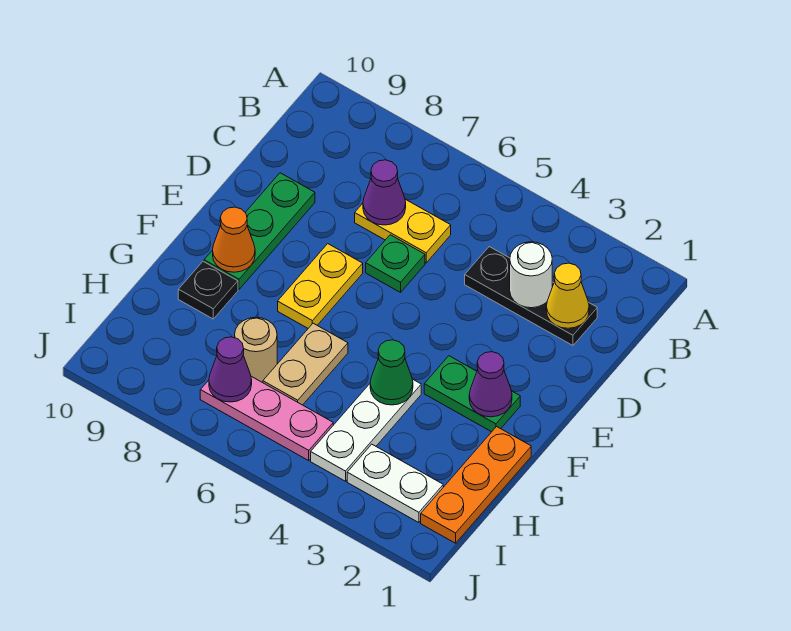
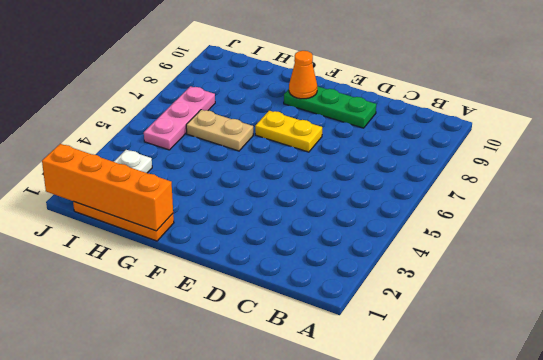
orange brick G1:J1 level 2 -> none
none -> black plate C2:C4 level 1
none -> yellow plate C6:C7 level 1
none -> green plate D6 level 1

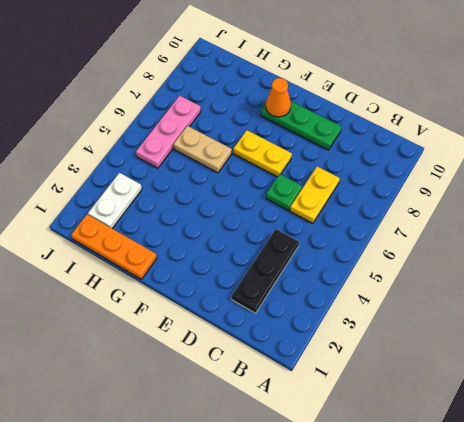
none -> green plate F2:F3 level 1
none -> white plate G4:I4 level 1
none -> black plate G9 level 1

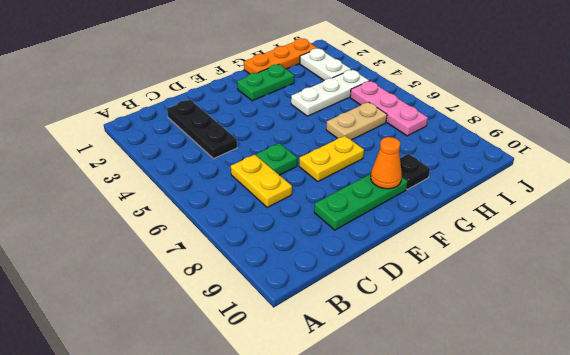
green plate F2:G2 level 1 -> green plate F2:F3 level 1
none -> tan round brick H7 level 1
none -> yellow cone C2 level 2
none -> white round brick C3 level 2

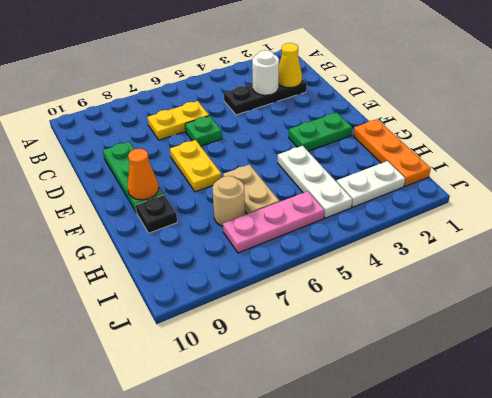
none -> purple cone C7 level 2
none -> purple cone F2 level 2
none -> green cone G4 level 2

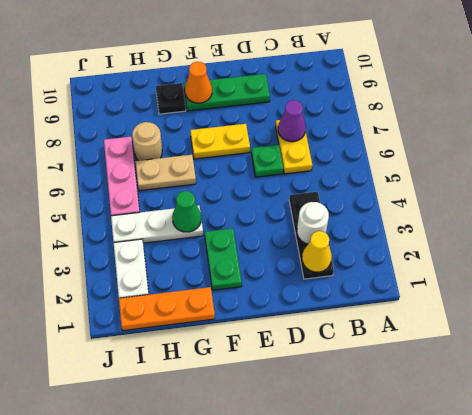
none -> purple cone F2 level 2
none -> purple cone I7 level 2

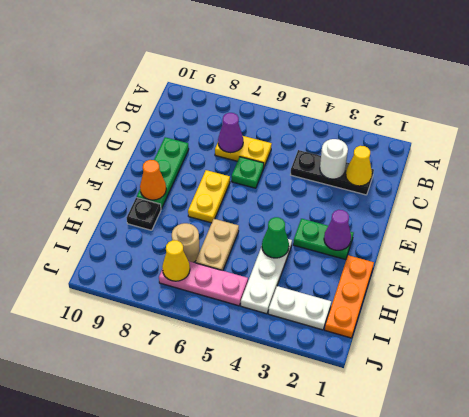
yellow cone I7 level 2 -> purple cone I7 level 2

